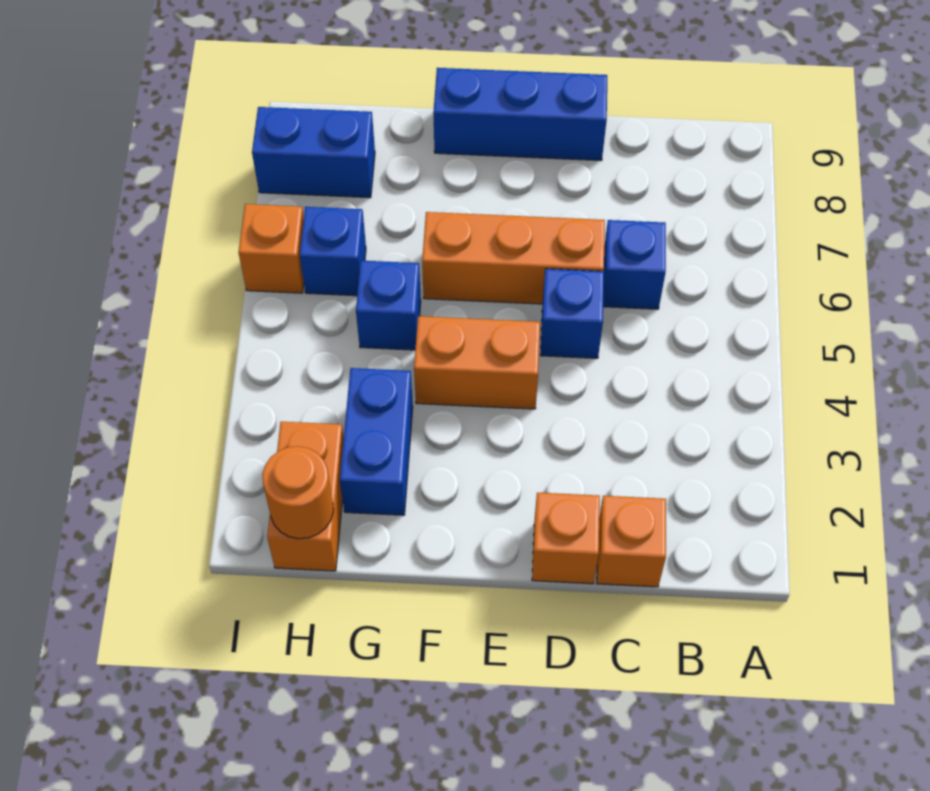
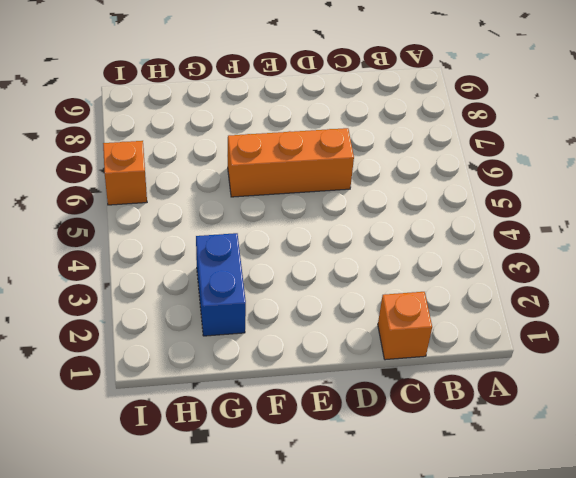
none -> blue brick C6 level 1
none -> orange brick D1 level 1
none -> blue brick D5 level 1

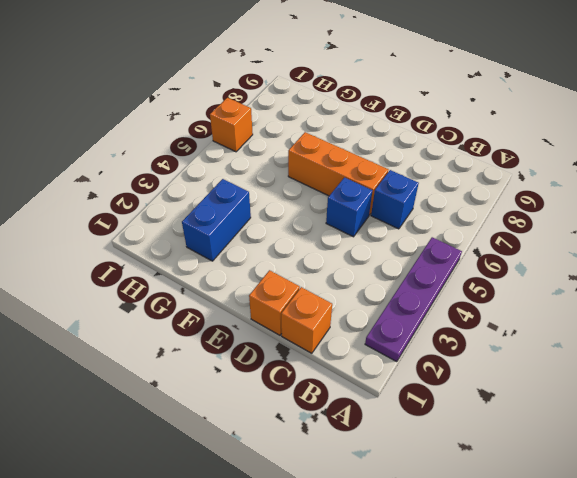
purple plate A2:A5 level 1 -> none
none -> blue brick D9:F9 level 1
none -> orange brick E4:F4 level 1
none -> blue brick G5 level 1

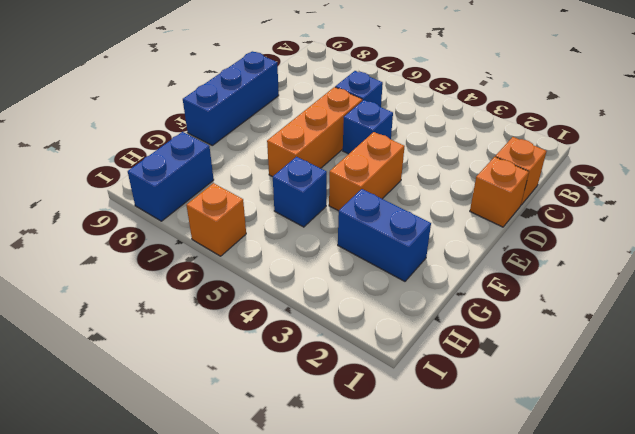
none -> orange brick H1:H2 level 1
none -> blue brick H6 level 1
none -> orange round brick H1 level 2

